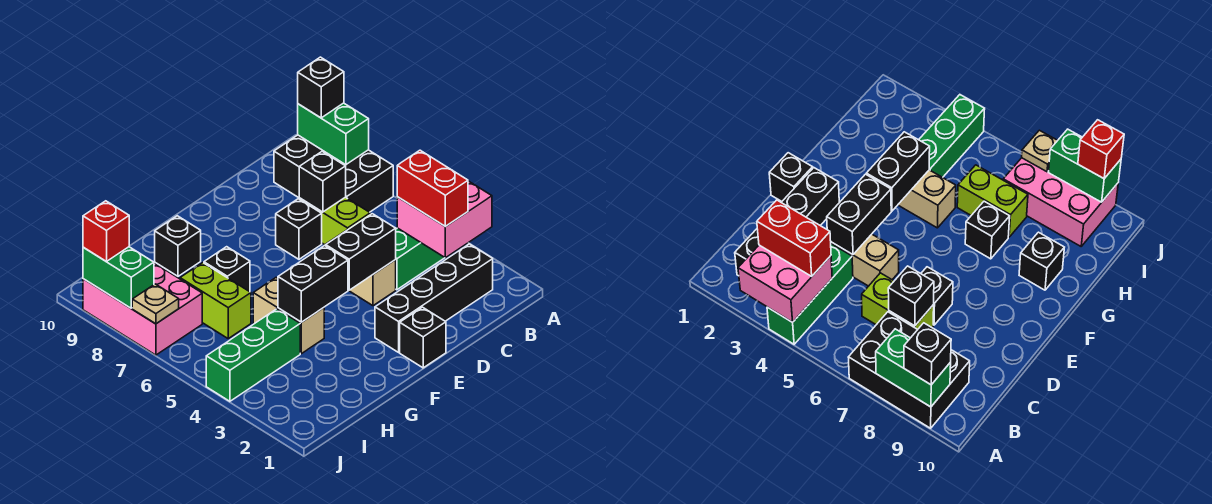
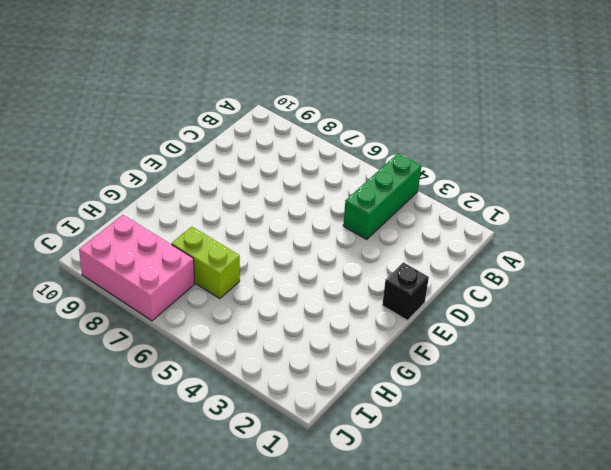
none -> black brick A7:B9 level 1
none -> black brick B2:E2 level 1
none -> lime brick C6:C7 level 1

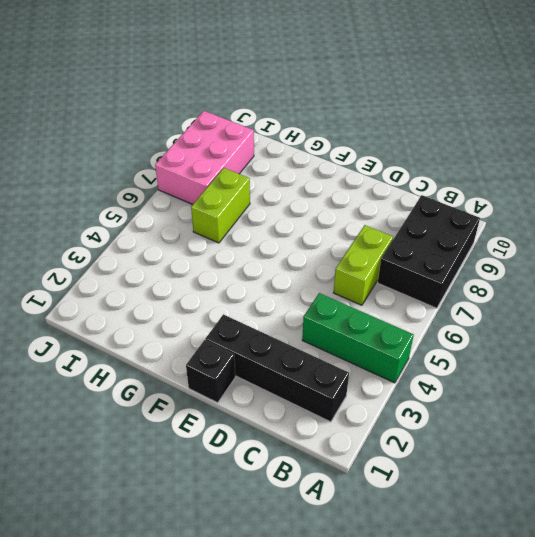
none -> tan brick D4:D5 level 1
none -> black brick D7 level 1
none -> tan brick G4:G5 level 1

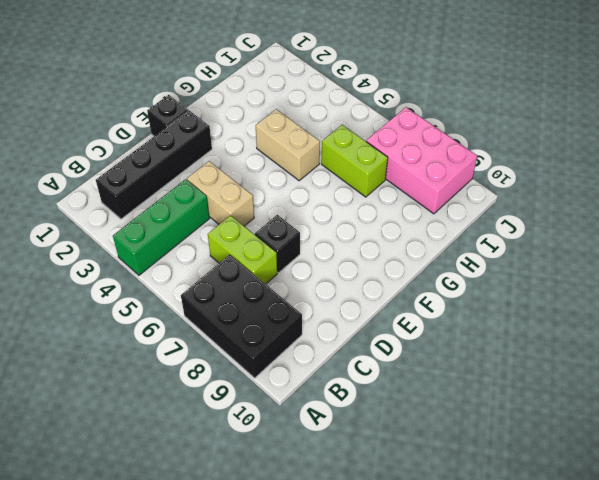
none -> black brick G7 level 1
none -> black brick G9 level 1
none -> green brick H4:J4 level 1

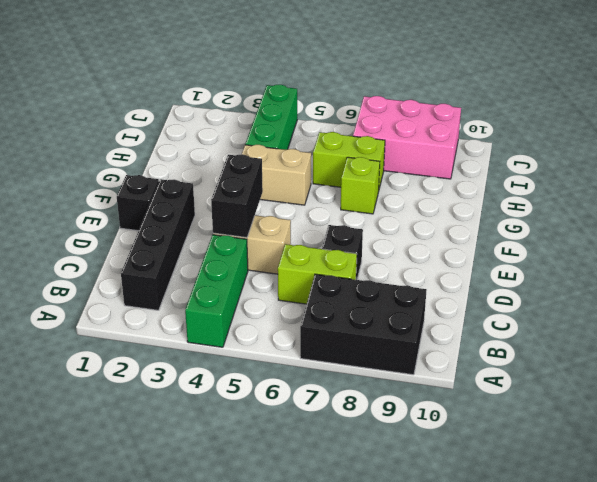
lime brick G7 level 1 -> black brick G7 level 1
none -> black brick G9 level 1
none -> pink brick A3:B4 level 2
none -> green brick A8:A9 level 2

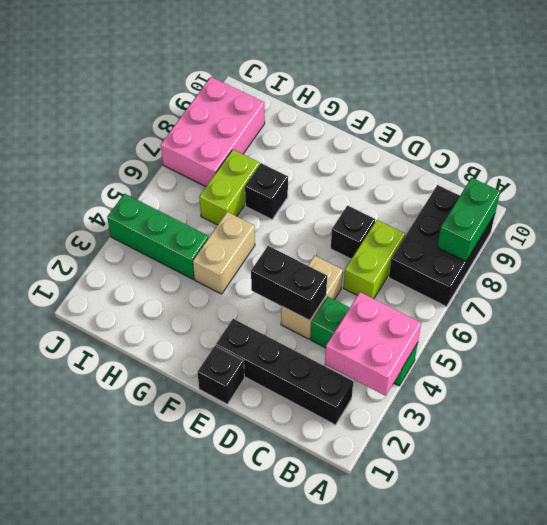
none -> black brick G9 level 1
none -> black brick C7 level 2
none -> black brick F4:G4 level 2

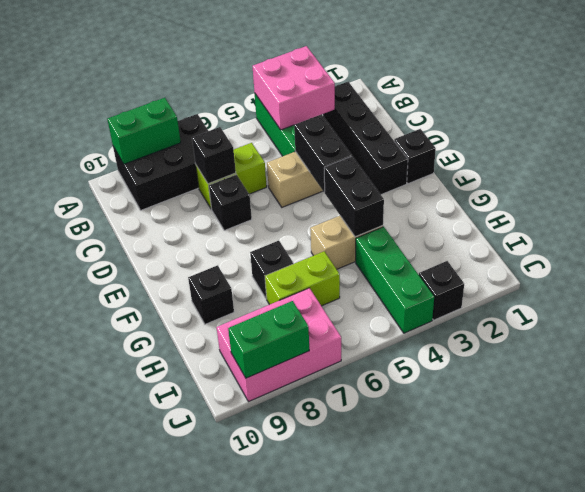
black brick J3 level 1 -> black brick A9 level 3
none -> tan plate J7 level 2
none -> red brick B3:B4 level 3
none -> red brick J9 level 3

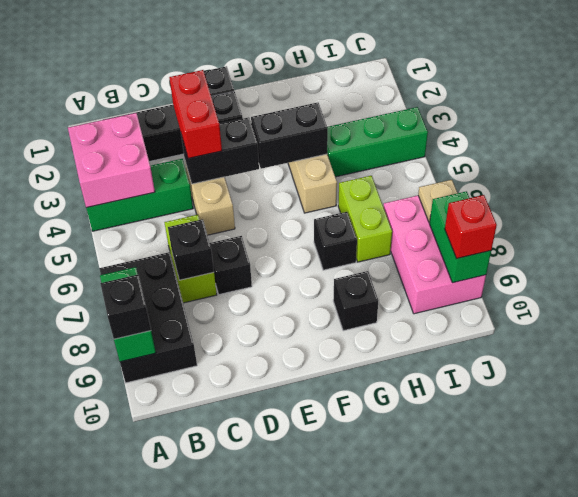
red brick D3:D4 level 3 -> red brick B3:B4 level 3

